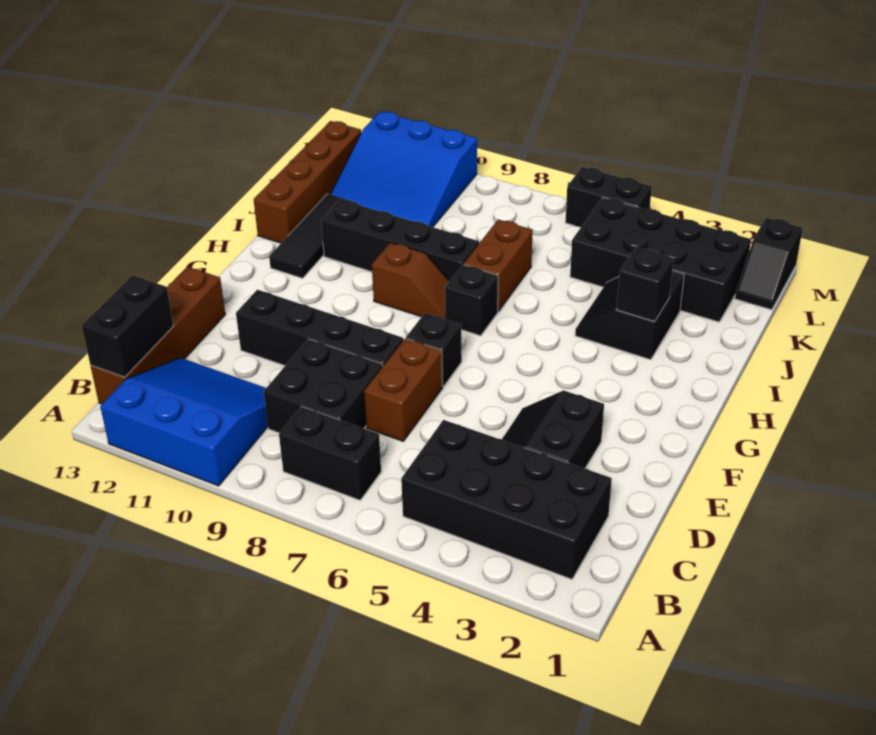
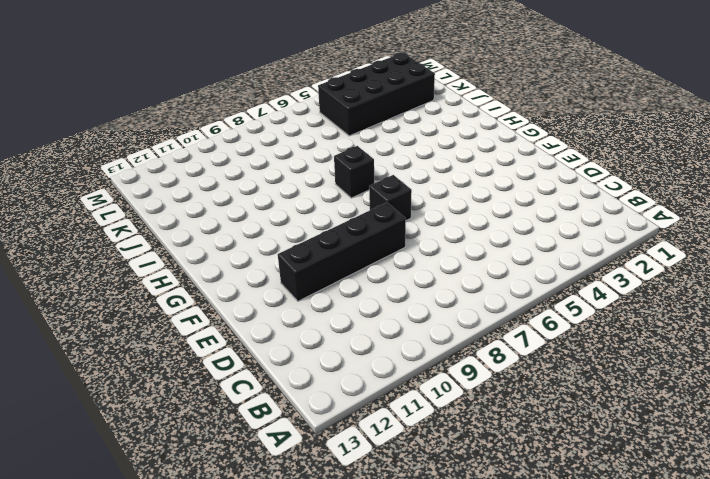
none -> blue slope A10:C12 level 1 top A
none -> black brick B2:C5 level 1
none -> black brick B7:B8 level 1

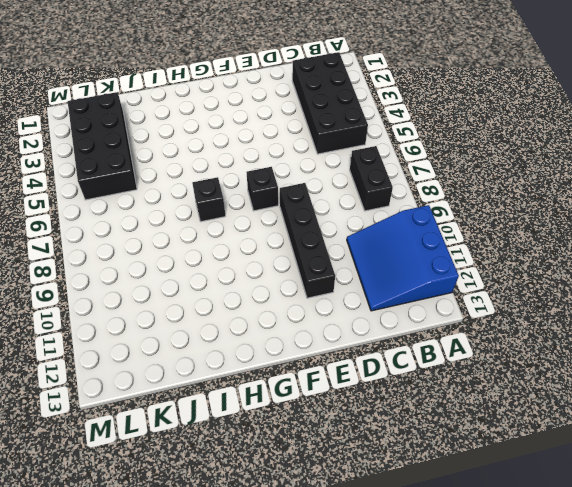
none -> brown brick B13:E13 level 1
none -> black brick C8:D9 level 1
none -> black slope D3:E4 level 1 top 3

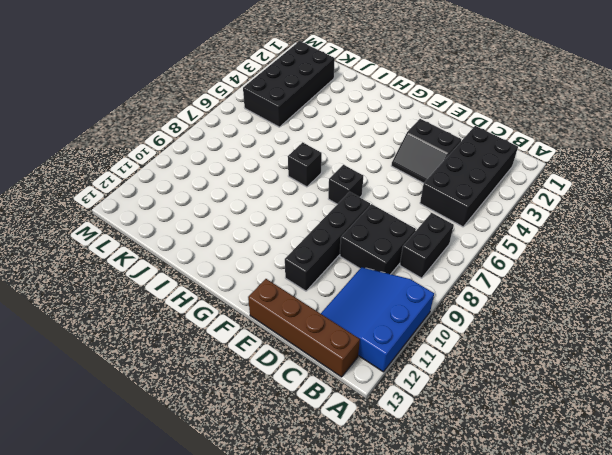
none -> brown brick D7:E7 level 1
none -> brown slope H8:H9 level 1 top 9
none -> black tile H12:J12 level 1

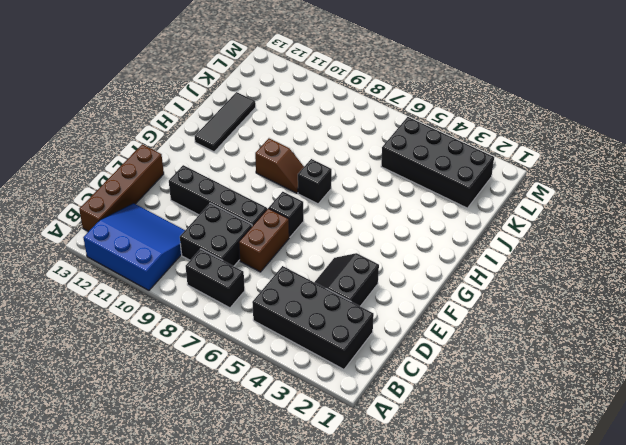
none -> black slope I3:J4 level 1 top 3
none -> brown brick I7:J7 level 1
none -> black brick I8:I11 level 1

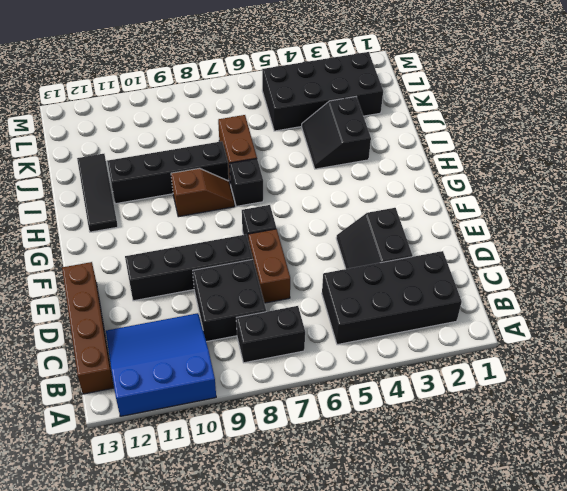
none -> brown brick I13:L13 level 1
none -> blue slope K10:M12 level 1 top M
none -> black slope L1:M1 level 1 top M

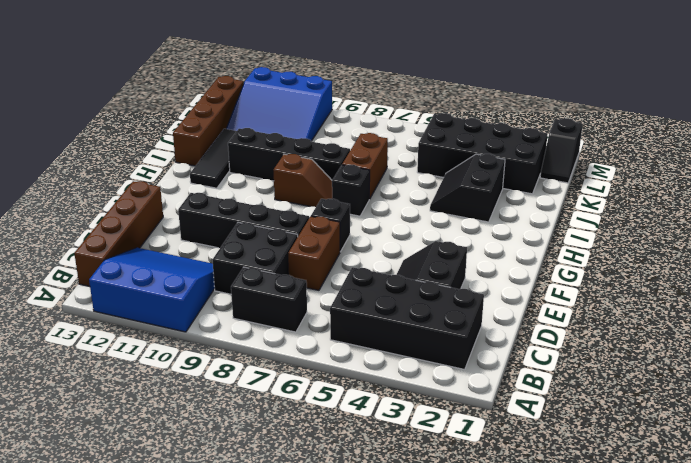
none -> black brick M5:M6 level 1
none -> black brick B13:C13 level 2
none -> black brick I3 level 2

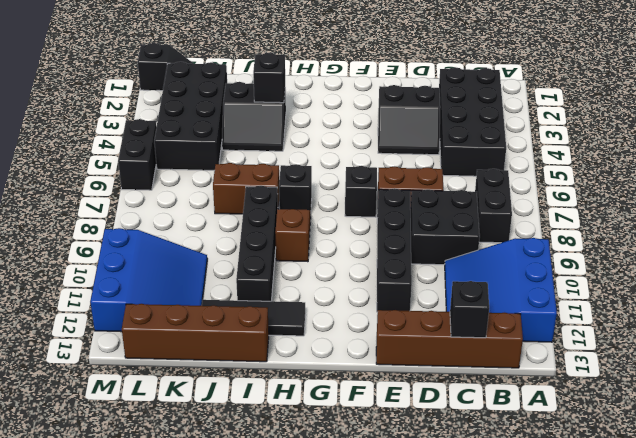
black brick C13 level 2 -> black brick B13:C13 level 2

